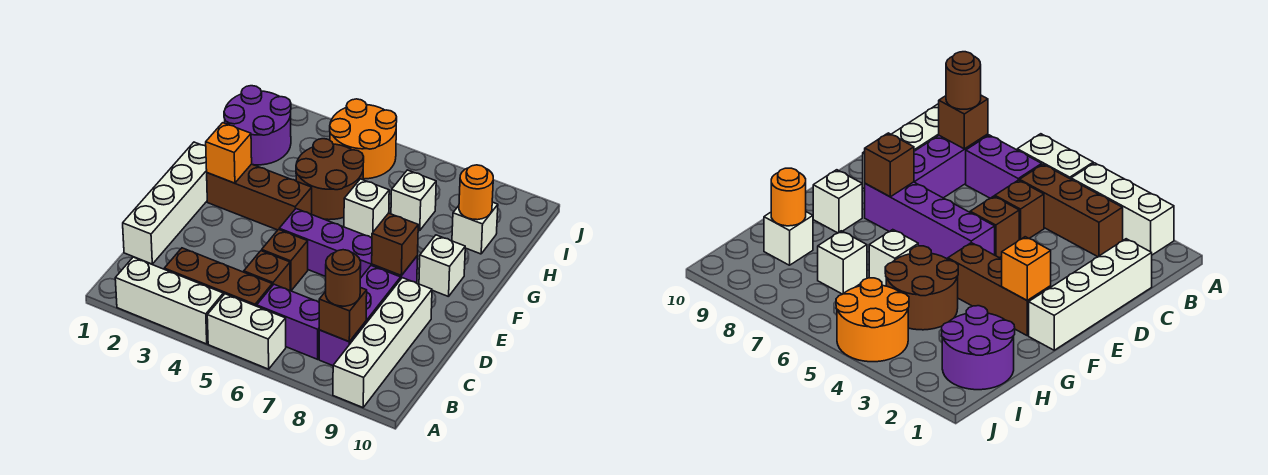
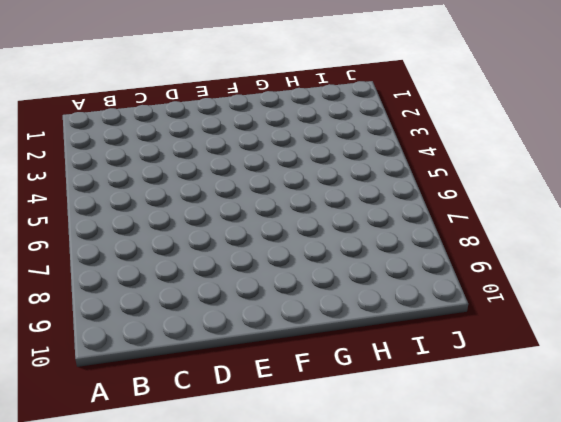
none -> white brick A2:A4 level 1
none -> white brick A5:A6 level 1
none -> white brick A9:D9 level 1

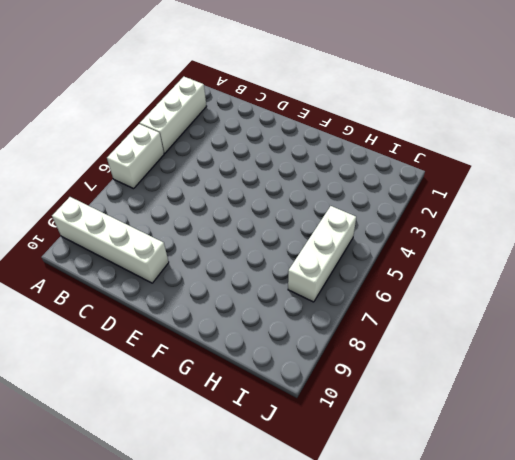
white brick I5:I7 level 1 -> orange round brick I4:J5 level 1
none -> brown brick B3:B5 level 1
none -> purple brick B6:B7 level 1
none -> purple brick B8:D8 level 1

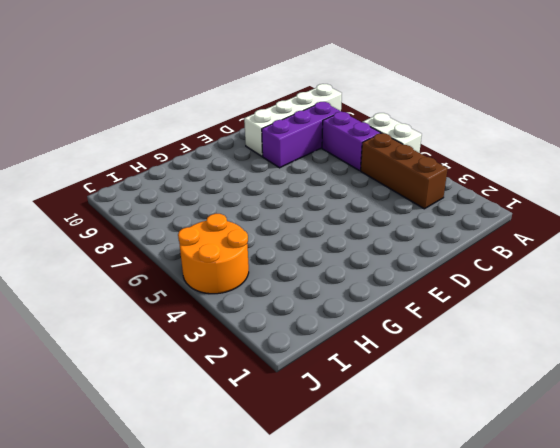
none -> white brick A2:A4 level 1
none -> white brick C1:F1 level 1
none -> brown brick C5 level 1

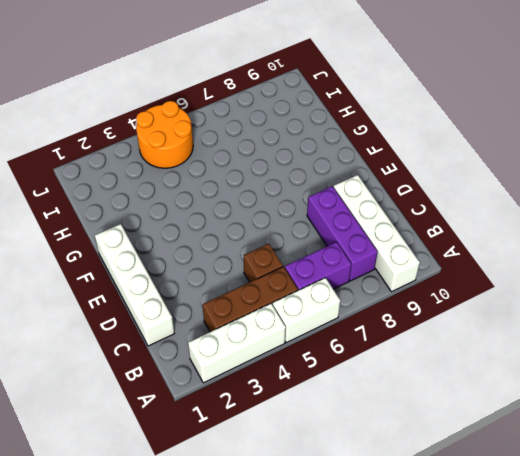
none -> brown brick D5 level 1
none -> purple brick E5:E8 level 1
none -> brown brick F2:F4 level 1

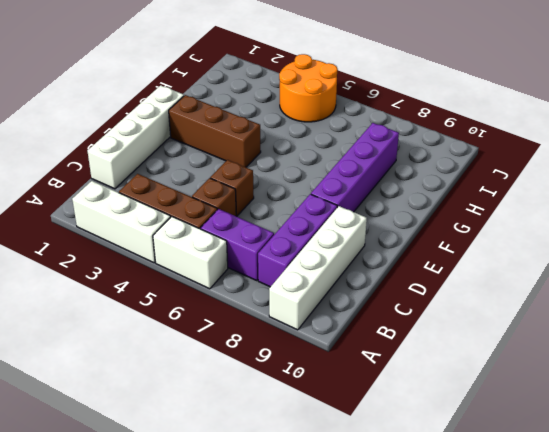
purple brick E8:H8 level 1 -> purple brick E5:E8 level 1
none -> white brick F9 level 1
none -> brown round brick G4:H5 level 1
none -> white brick G6 level 1

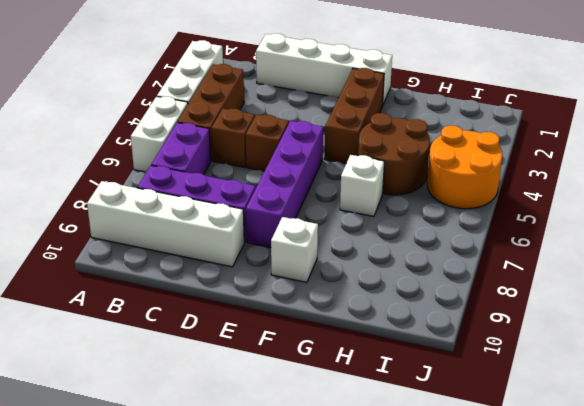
none -> purple round brick H1:I2 level 1
none -> white brick H7 level 1
none -> white brick H9 level 1

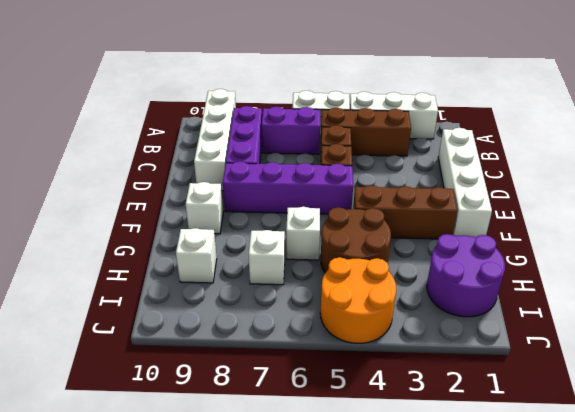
none -> brown brick B8 level 2
none -> brown brick E8 level 2
none -> orange brick F2 level 2

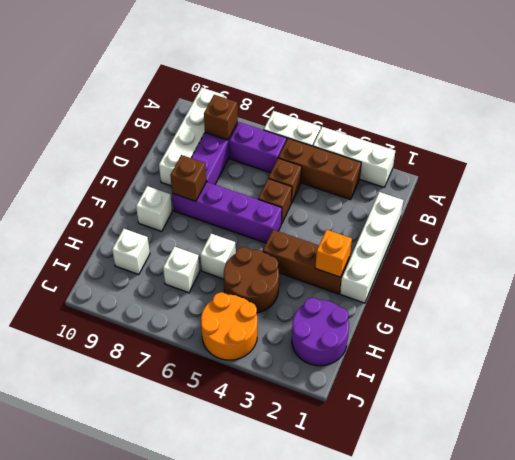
none -> orange round brick H9 level 2
none -> brown round brick B8 level 3

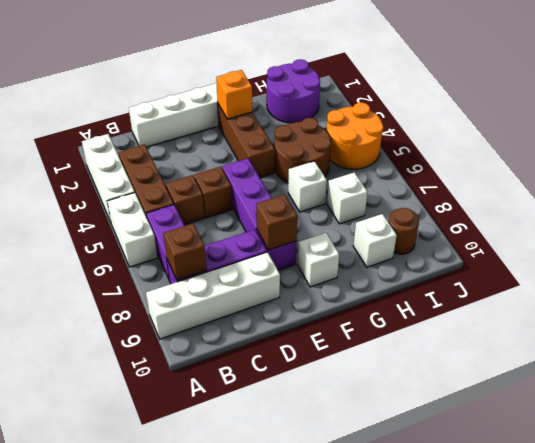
brown round brick I9 level 1 -> brown round brick B8 level 3
none -> orange round brick H9 level 2

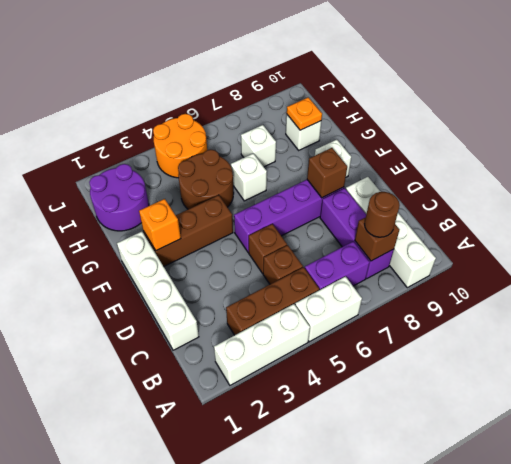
orange plate H9 level 2 -> orange round brick H9 level 2

